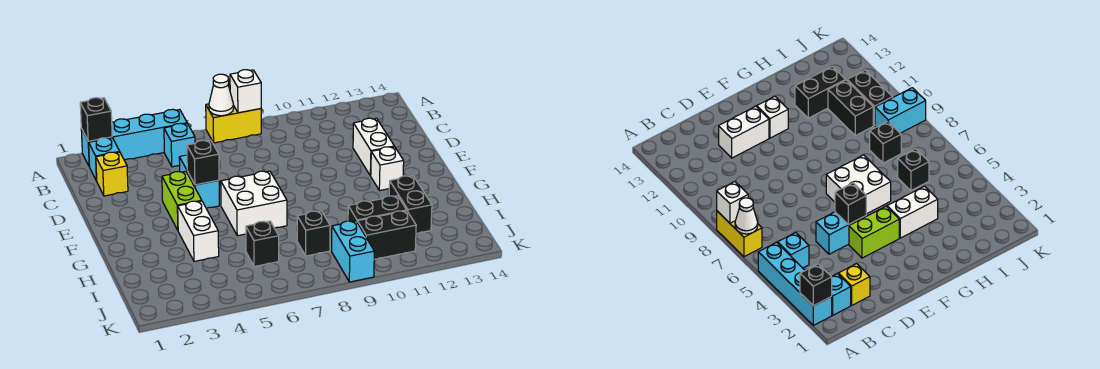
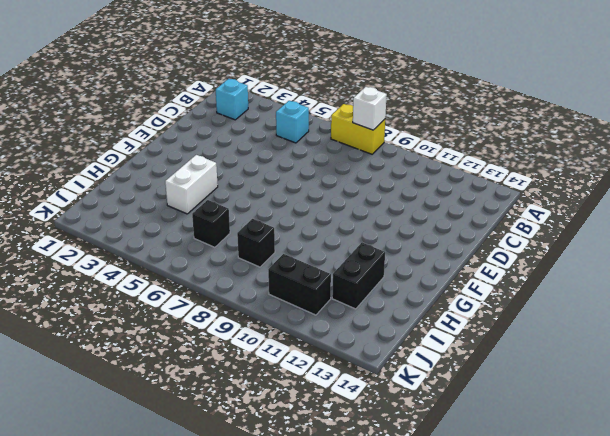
none -> cyan brick A2:A5 level 1
none -> yellow brick C2 level 1
none -> cyan brick D5:E5 level 1

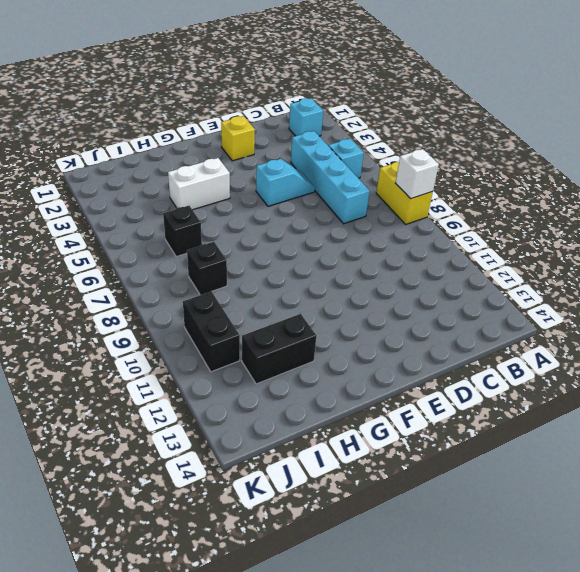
cyan brick C4:C7 level 1 -> cyan brick A2:A5 level 1
cyan slope D5:E5 level 1 top E -> cyan brick D5:E5 level 1
yellow brick E2 level 1 -> yellow brick C2 level 1
none -> white brick D12:E12 level 1
none -> lime brick E4:F4 level 1
none -> white brick F6:G7 level 1

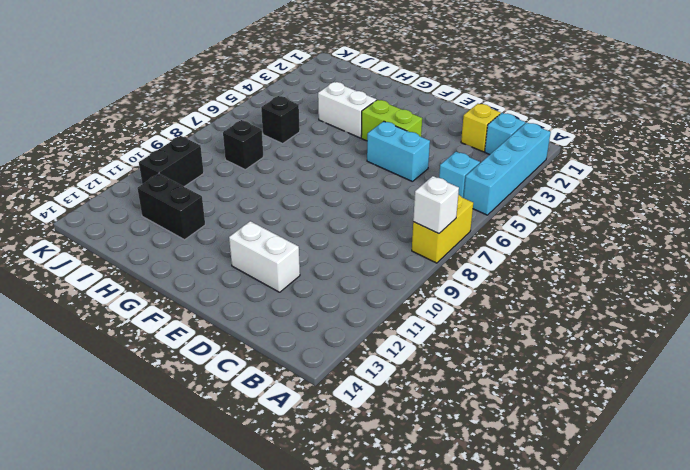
none -> white brick F6:G7 level 1
none -> white brick F12 level 1
none -> black brick I10:I11 level 1

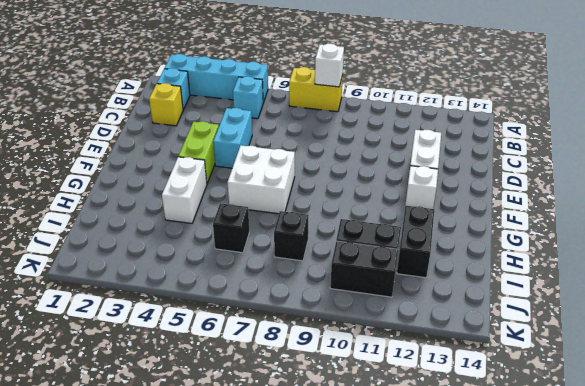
none -> cyan brick J9:K9 level 1
none -> black brick A2 level 2
none -> white cone A7 level 2

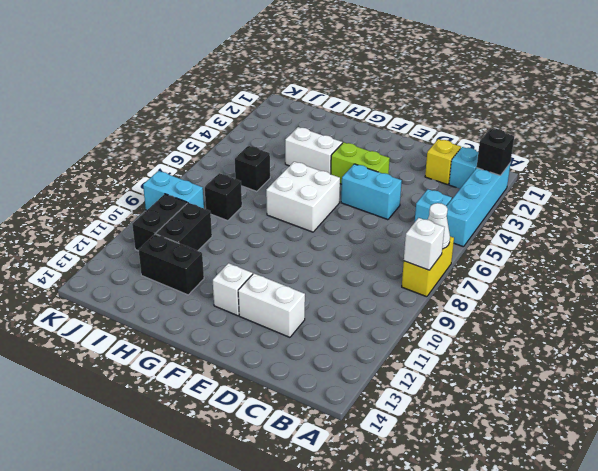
none -> black brick E5 level 2

